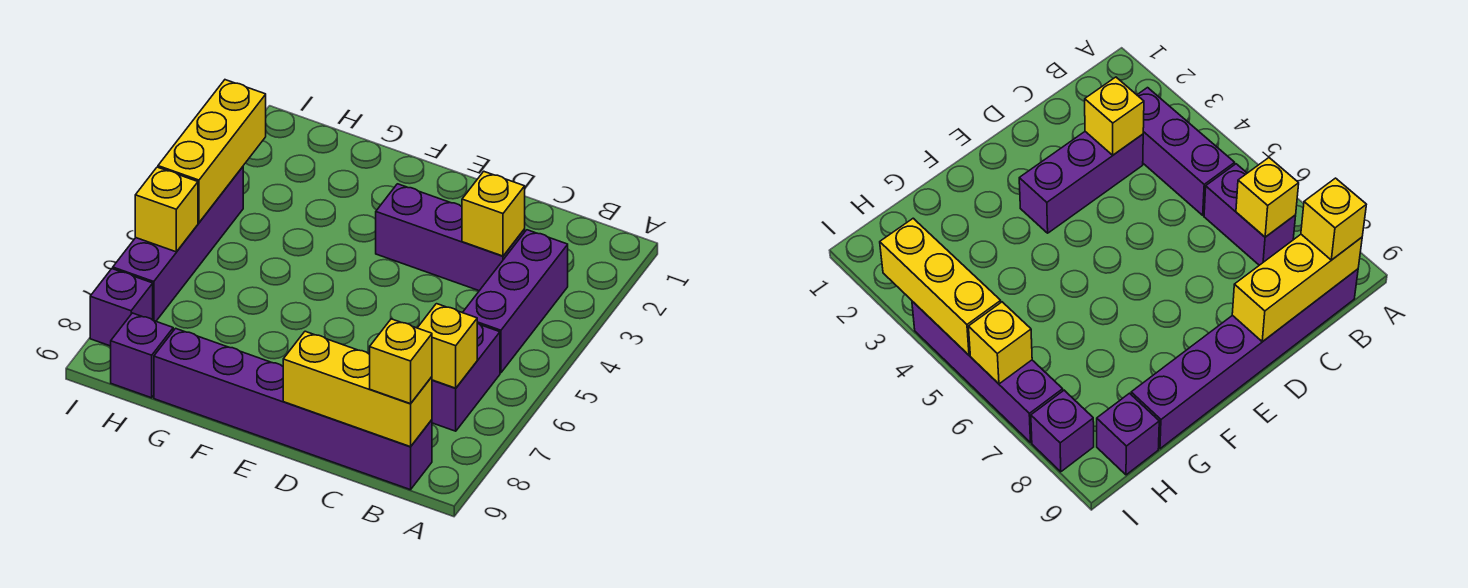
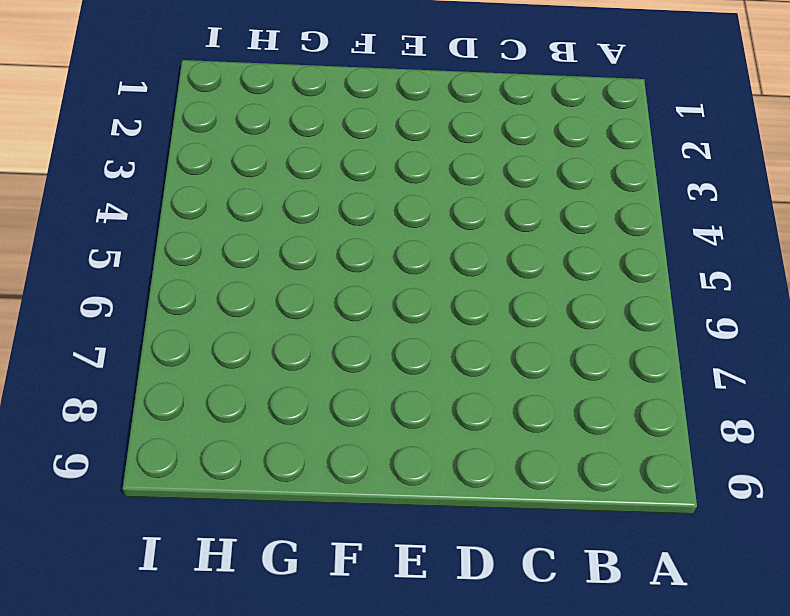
none -> purple brick B3:B5 level 1
none -> purple brick B6:B7 level 1
none -> purple brick B9:G9 level 1

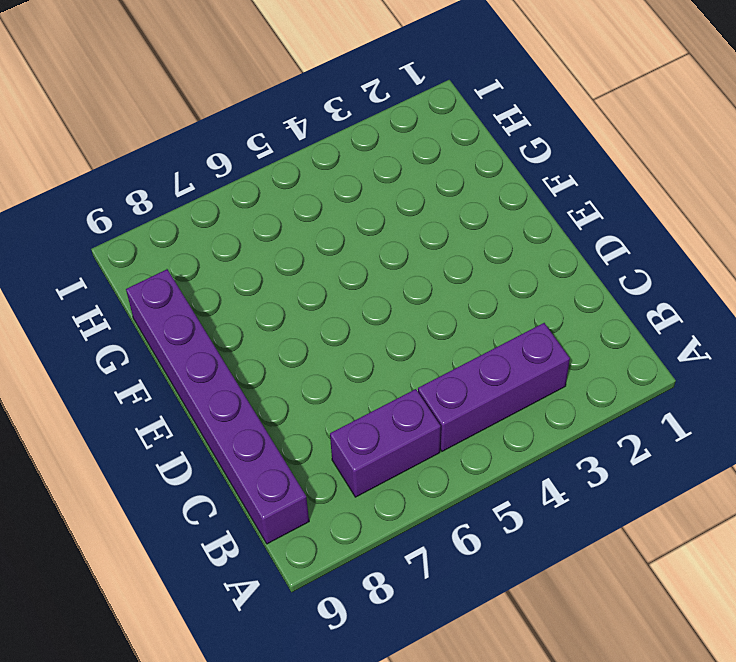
none -> purple brick C3:E3 level 1
none -> purple brick H9 level 1
none -> purple brick I4:I7 level 1

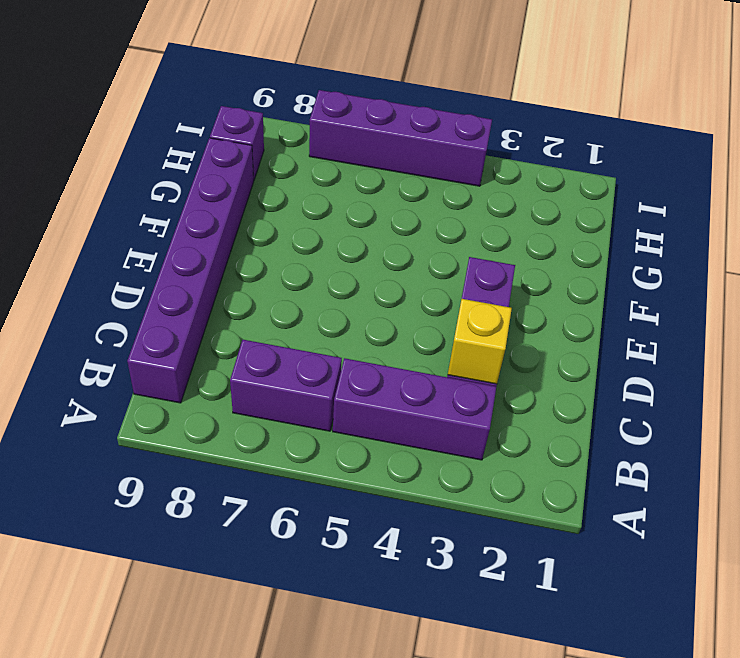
none -> purple brick I8 level 1
none -> yellow brick B7 level 2
none -> yellow brick B9:D9 level 2

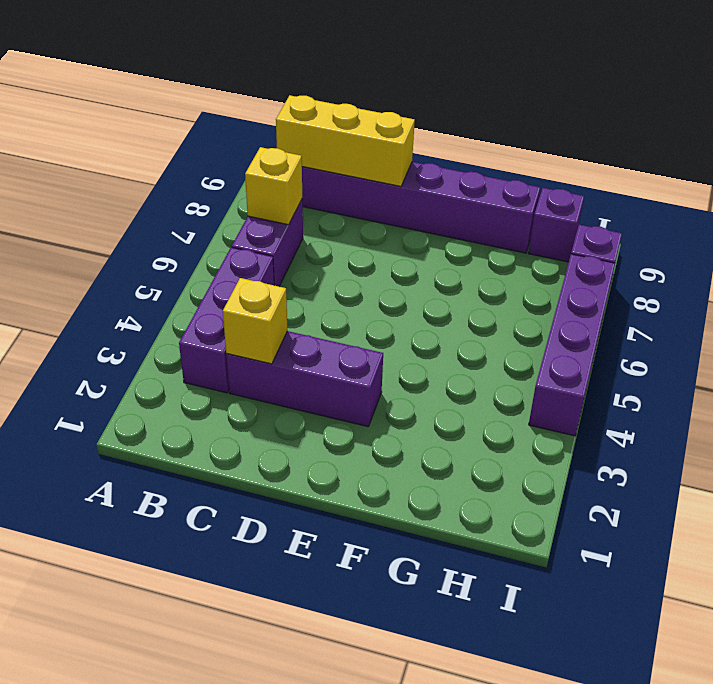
none -> yellow brick I3:I5 level 2
none -> yellow brick I6 level 2
none -> yellow brick B9 level 3

